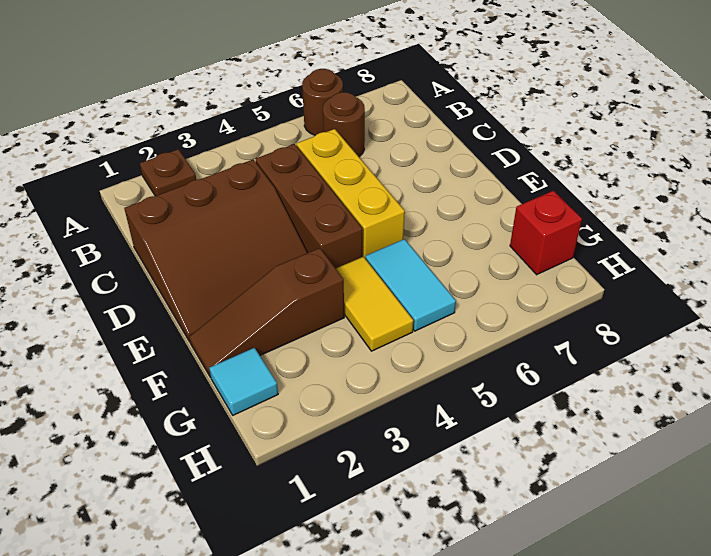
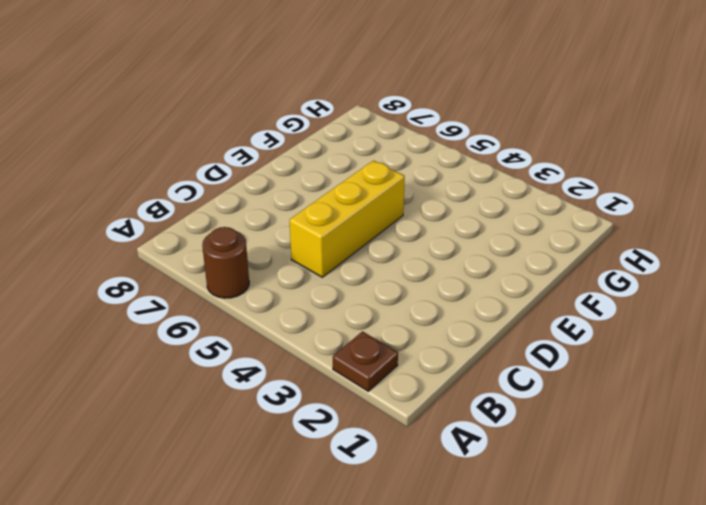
none -> brown round brick B6 level 1
none -> brown slope C1:E3 level 1 top C

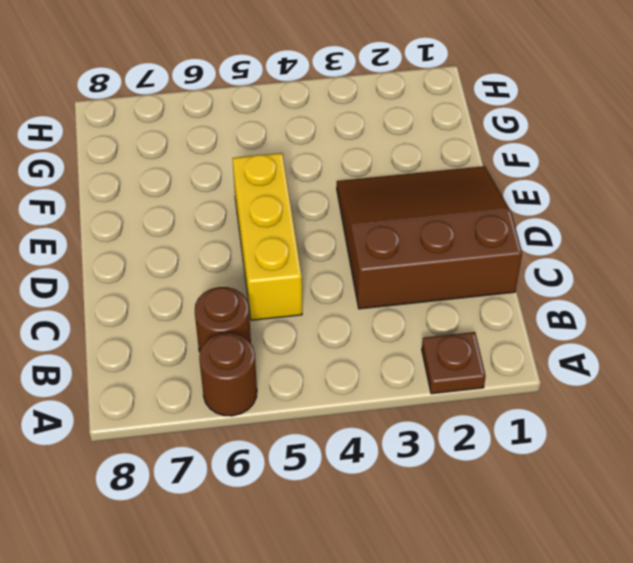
none -> brown brick C4:E4 level 1
none -> brown slope F1:F3 level 1 top 3

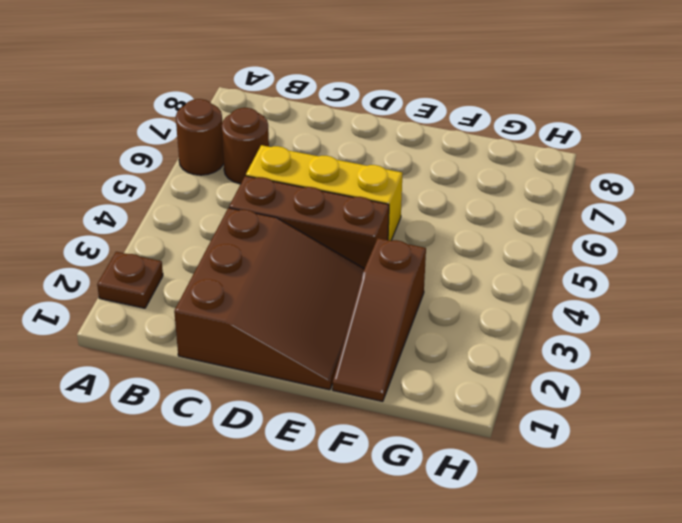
none -> yellow tile F4:G4 level 1
none -> cyan tile F5:G5 level 1

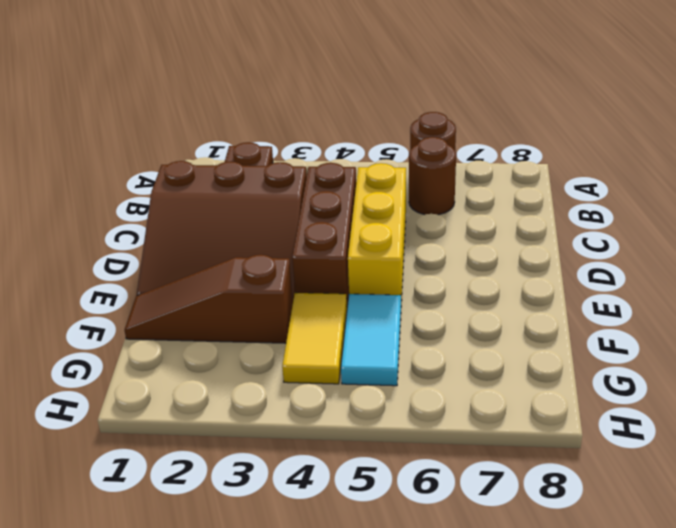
none -> cyan tile G1 level 1
none -> red brick G8 level 1

